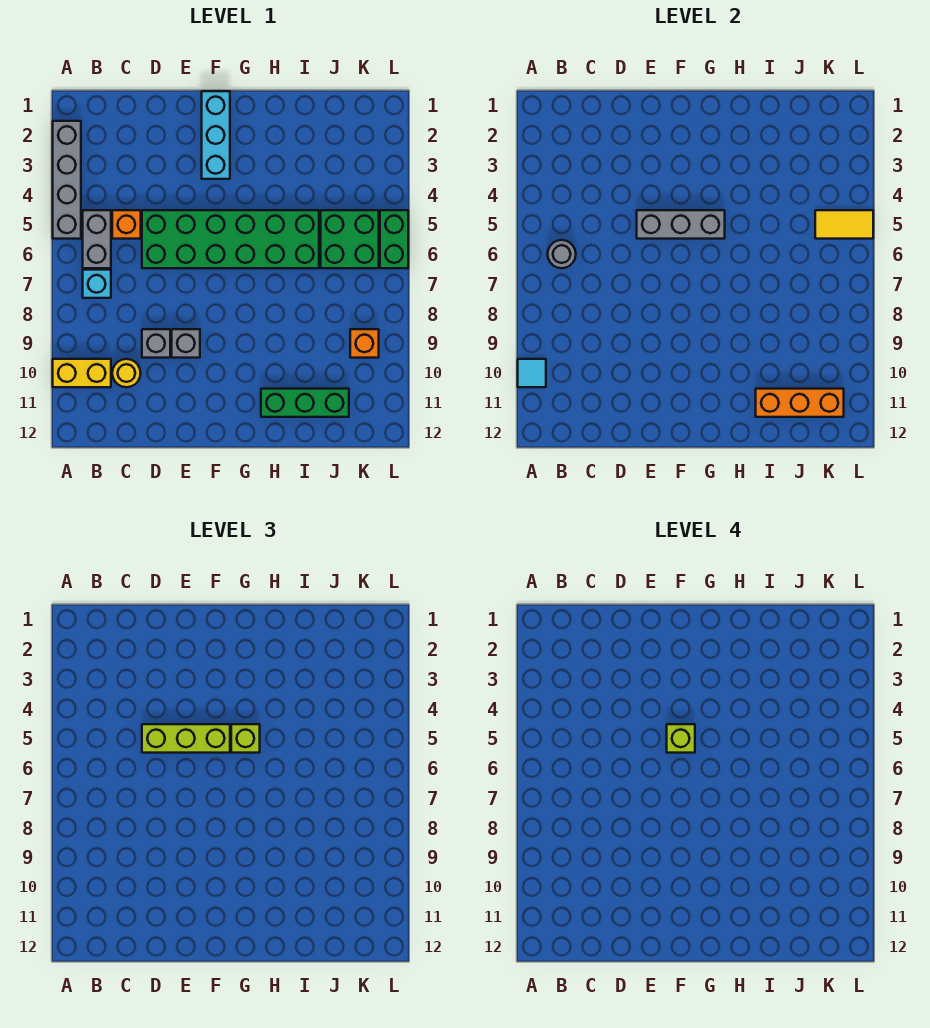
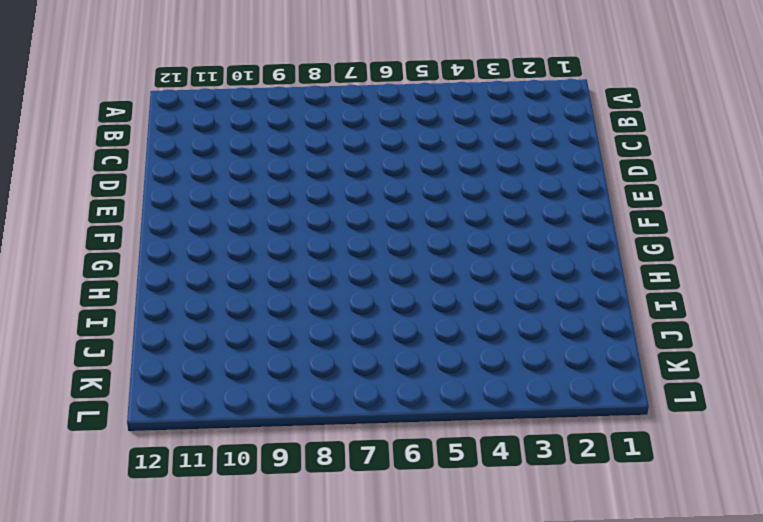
none -> grey brick A2:A5 level 1
none -> yellow brick A10:B10 level 1
none -> grey brick B5:B6 level 1

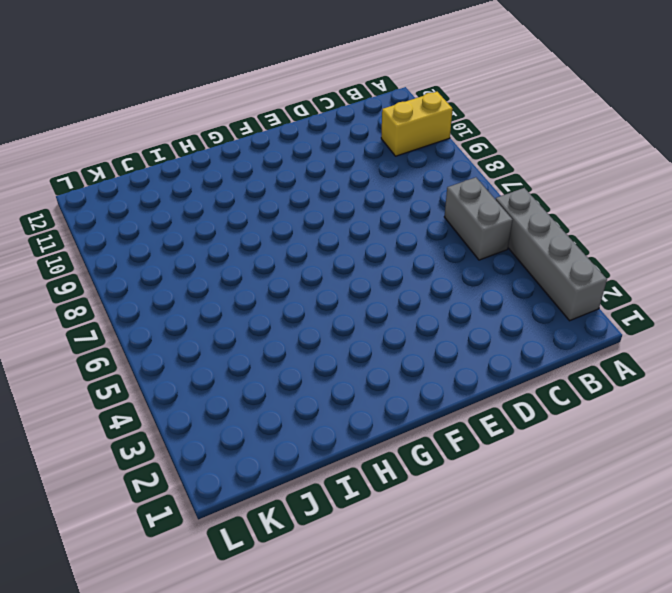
none -> cyan brick B7 level 1
none -> orange brick C5 level 1
none -> yellow round brick C10 level 1

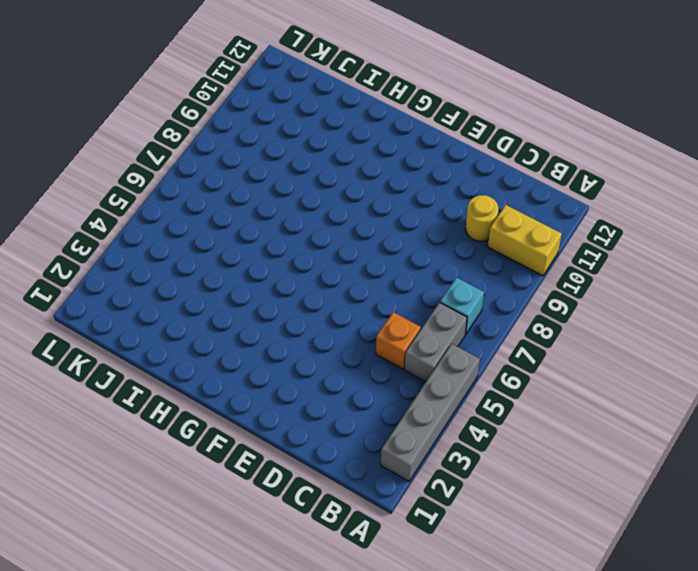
none -> green brick D5:I6 level 1
none -> grey brick D9 level 1
none -> grey brick E9 level 1

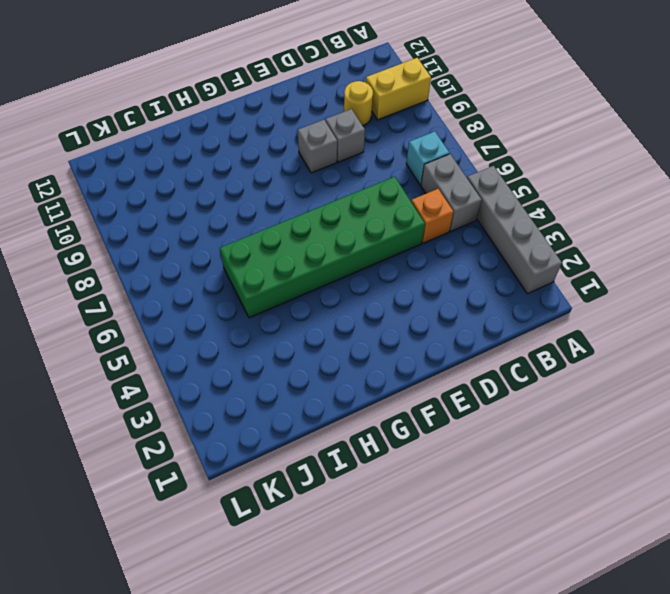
none -> cyan brick F1:F3 level 1
none -> green brick H11:J11 level 1
none -> green brick J5:K6 level 1

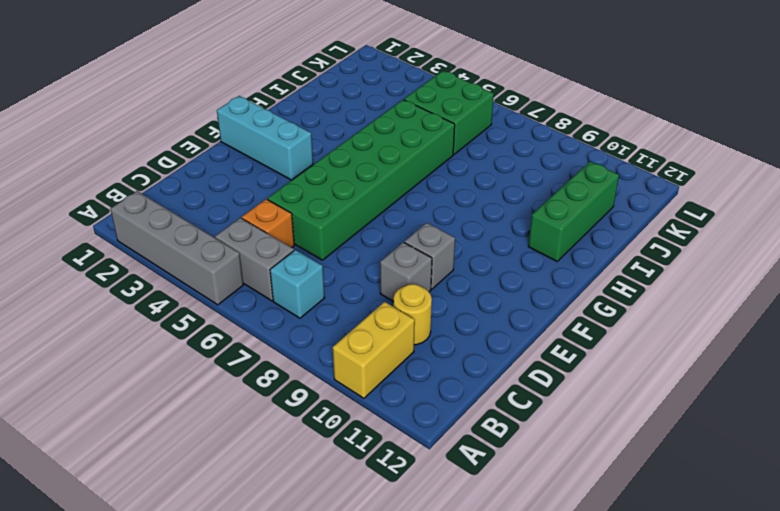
none -> orange brick K9 level 1
none -> green brick L5:L6 level 1
none -> cyan tile A10 level 2

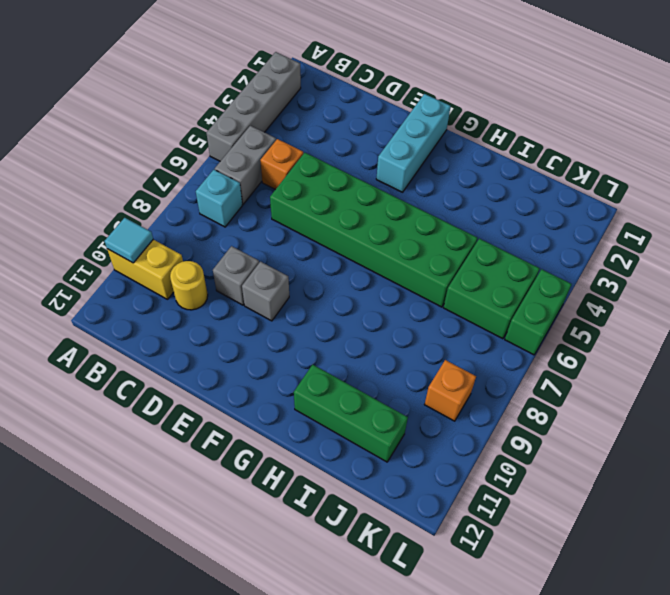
none -> grey round brick B6 level 2
none -> grey brick E5:G5 level 2
none -> orange brick I11:K11 level 2

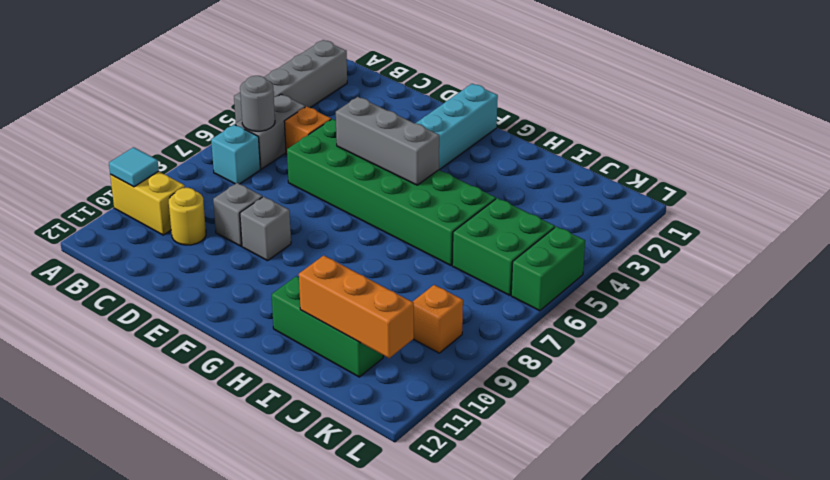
none -> yellow tile K5:L5 level 2
none -> lime brick D5:F5 level 3
none -> lime brick G5 level 3

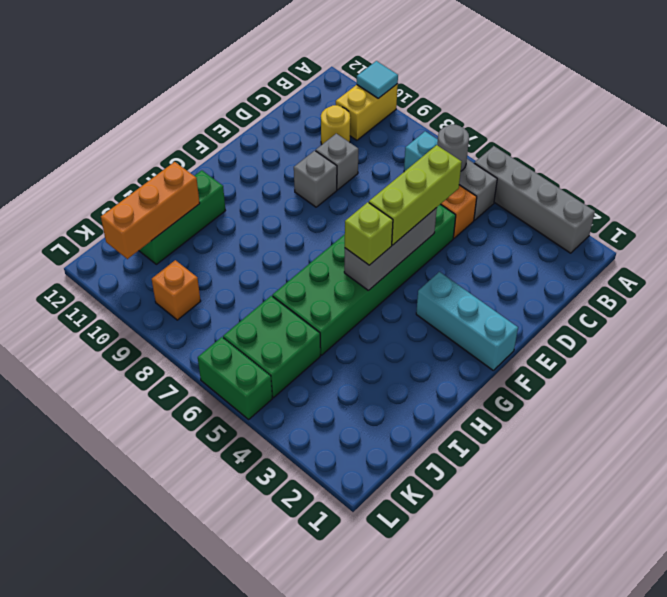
none -> yellow tile K5:L5 level 2
none -> lime brick F5 level 4

